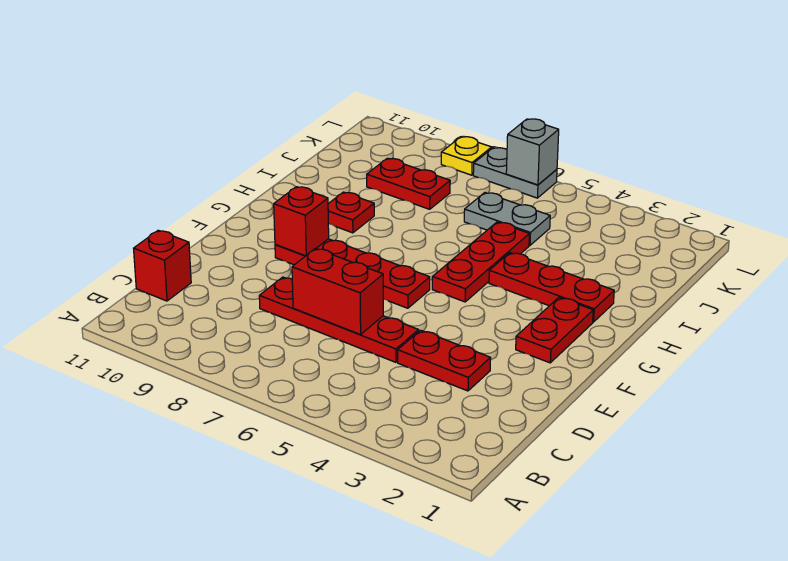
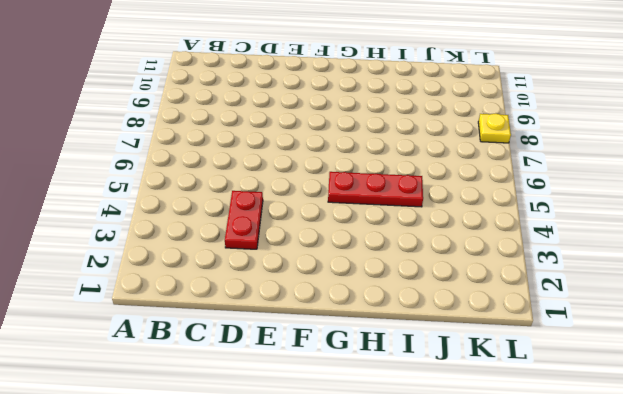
none -> red brick C11 level 1
none -> red plate D5:D8 level 1
none -> red plate F2:G2 level 1

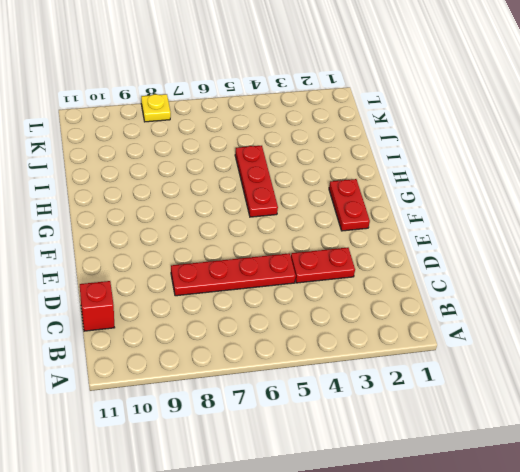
none -> red plate F6:F9 level 1
none -> red plate H2:H4 level 1
none -> red plate H9 level 1

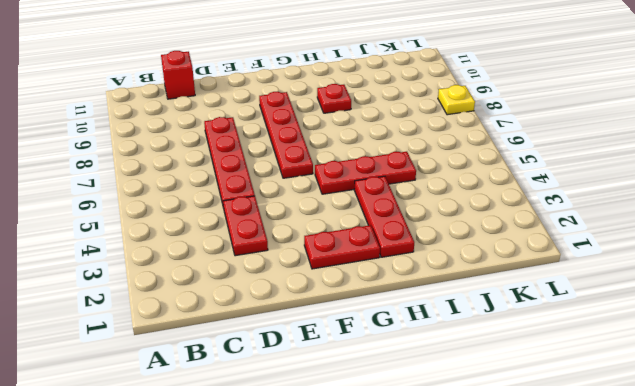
none -> grey plate J5:J6 level 1
none -> red plate J8:J9 level 1
none -> grey plate L6:L7 level 1

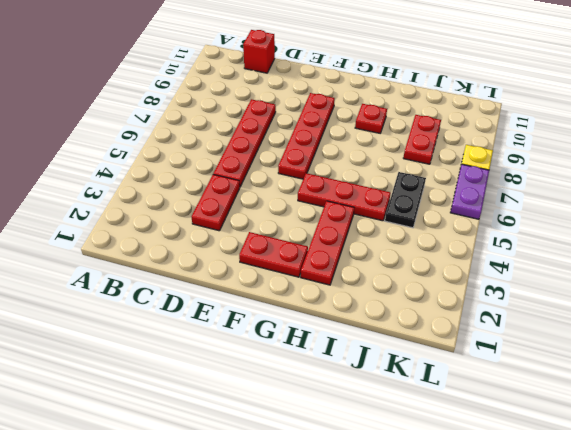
black plate J5:J6 level 1 -> grey plate J5:J6 level 1
purple plate L6:L7 level 1 -> grey plate L6:L7 level 1
none -> red brick D6:D7 level 2
none -> red brick F9 level 2
none -> grey brick L6 level 2

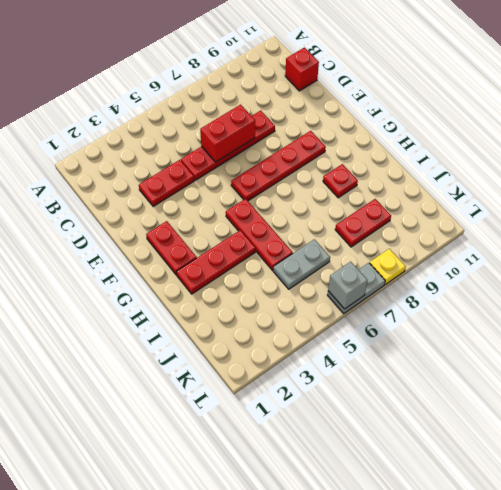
none -> red brick F9 level 2

